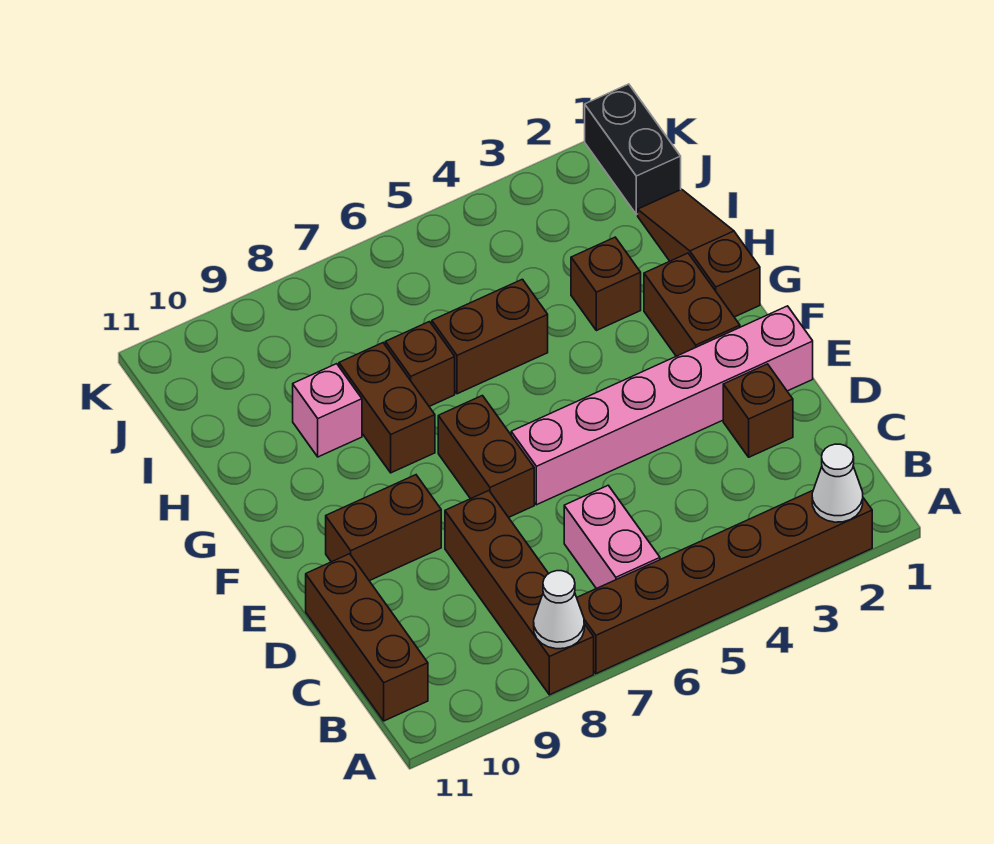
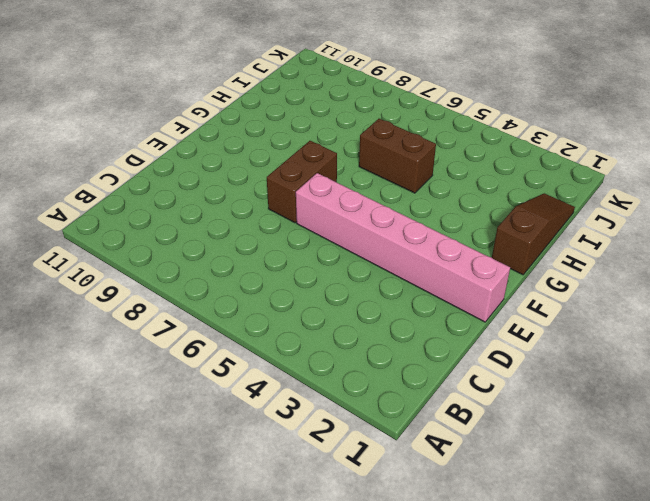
none -> brown brick A2:A7 level 1
none -> brown brick A8:D8 level 1
none -> pink brick B6:C6 level 1

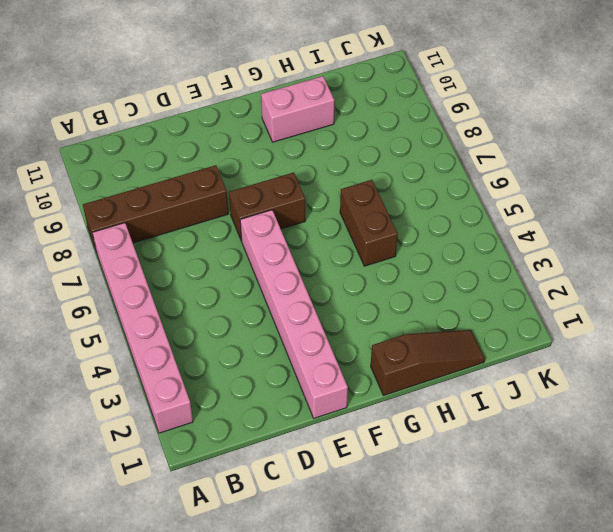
pink brick A2:A7 level 1 -> brown brick A2:A7 level 1
pink brick G10:H10 level 1 -> pink brick B6:C6 level 1
none -> brown brick B11:D11 level 1
none -> brown brick D2 level 1
none -> brown brick E9:E10 level 1

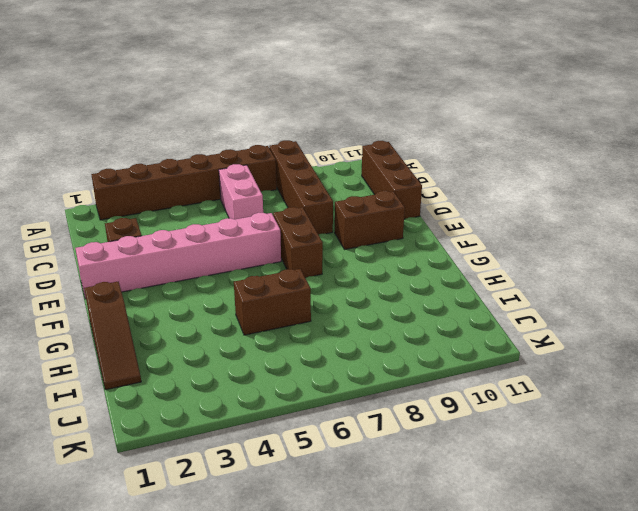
none -> brown brick F2:G2 level 1
none -> brown brick G8:H8 level 1
none -> brown brick H3 level 1

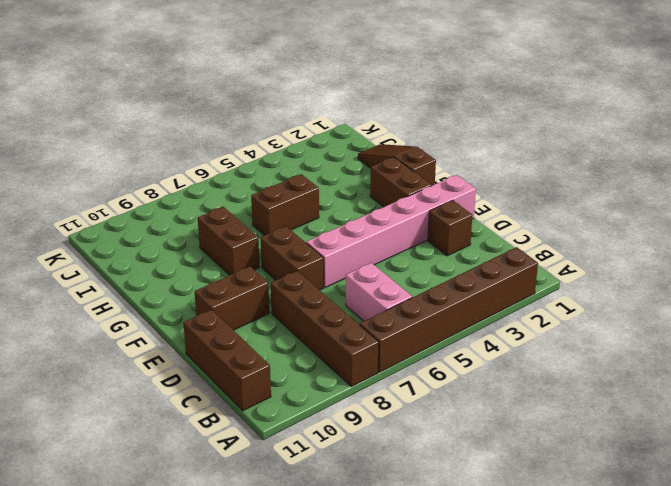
none -> brown brick H3 level 1
none -> brown brick H7 level 1
none -> pink brick H9 level 1

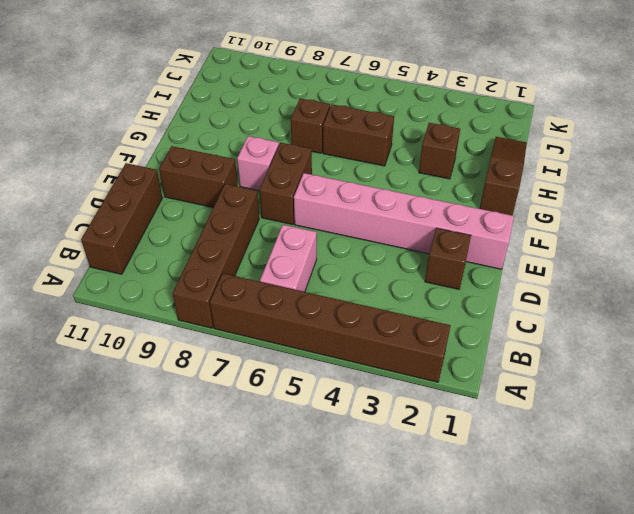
pink brick F8 level 1 -> pink brick H9 level 1
none -> brown brick F2:G2 level 1
none -> brown brick G8:H8 level 1
none -> black brick J1:K1 level 1

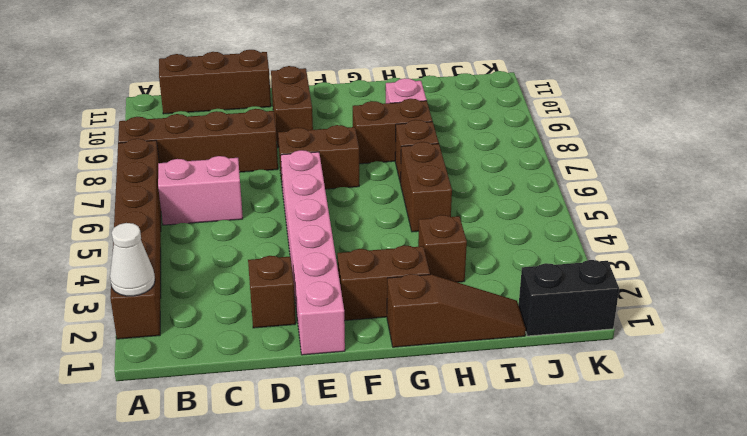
none -> white cone A8 level 2

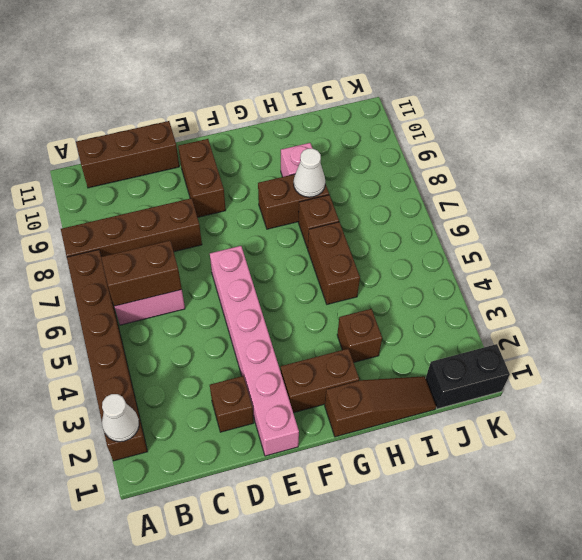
brown brick B6:C6 level 2 -> brown brick E7:F7 level 1
white cone H8 level 2 -> white cone A8 level 2

